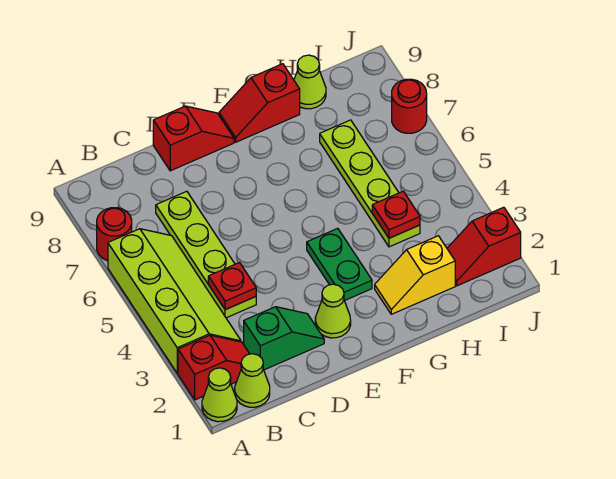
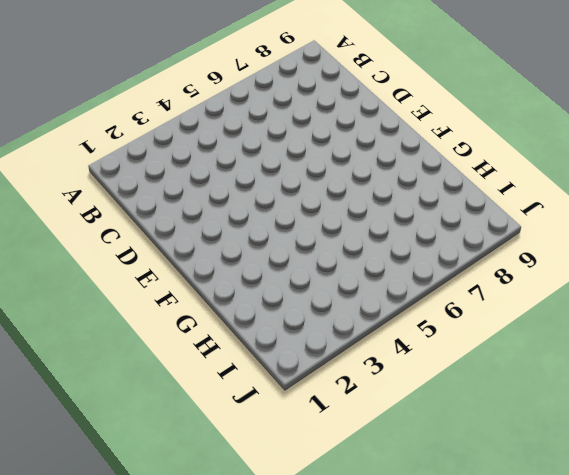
none -> lime cone A1 level 1
none -> red slope A2:B2 level 1 top A
none -> lime slope A3:B6 level 1 top A

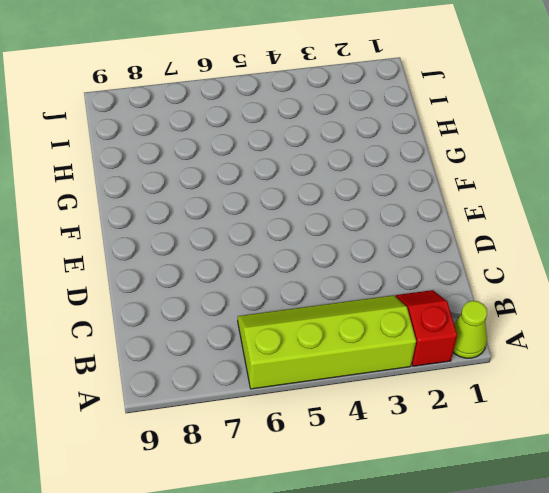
none -> red round brick A7 level 1
none -> lime cone B1 level 1
none -> green slope C2:D2 level 1 top C

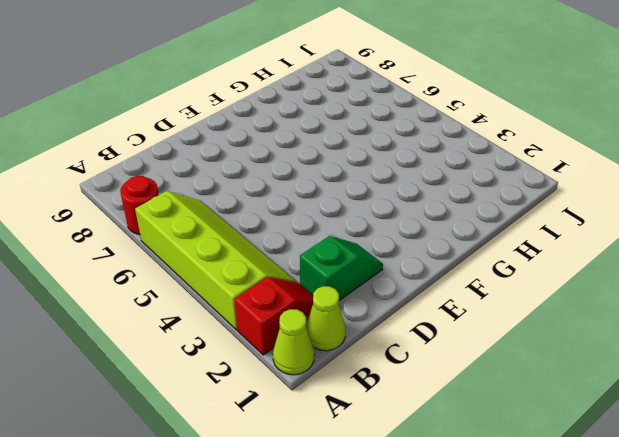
none -> lime plate C4:C7 level 1
none -> red slope D9:E9 level 1 top D
none -> lime cone E2 level 1

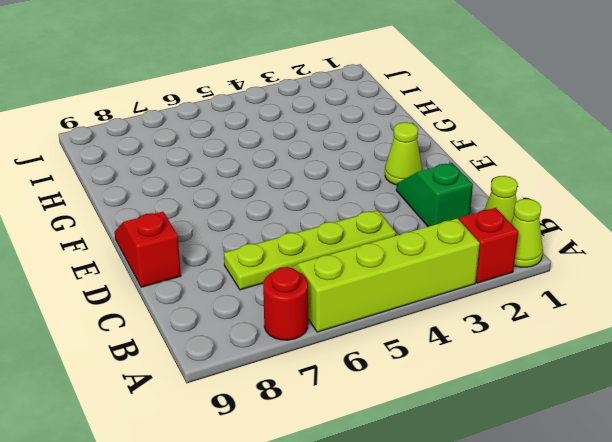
none -> green plate F3:F4 level 1
none -> red slope F9:G9 level 1 top G
none -> yellow slope G2:H2 level 1 top H

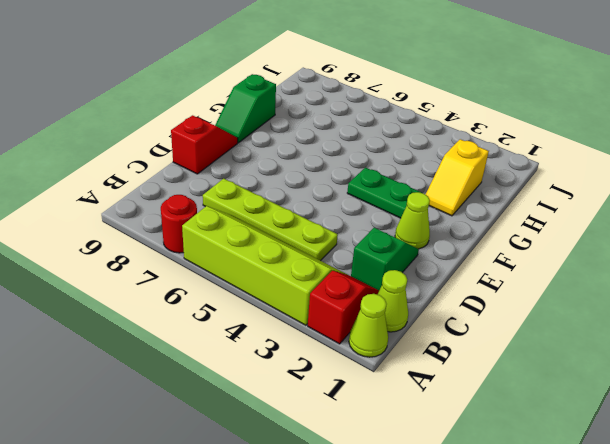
green slope F9:G9 level 1 top G -> red slope F9:G9 level 1 top G
none -> lime plate H4:H7 level 1
none -> lime cone H9 level 1
none -> red slope I2:J2 level 1 top J

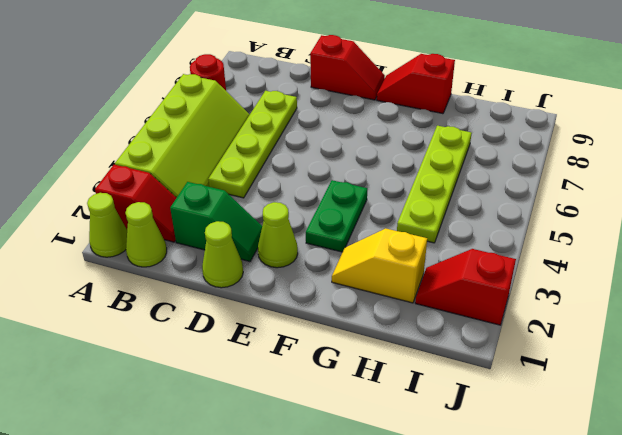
lime cone D1 level 1 -> lime cone H9 level 1
none -> red round brick J7 level 1
none -> red plate C4 level 2
none -> red plate H4 level 2

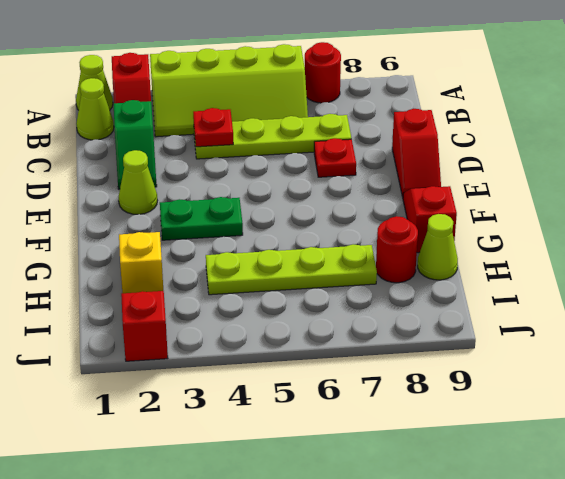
red plate D7 level 1 -> red plate H4 level 2
red round brick H8 level 1 -> red round brick J7 level 1

